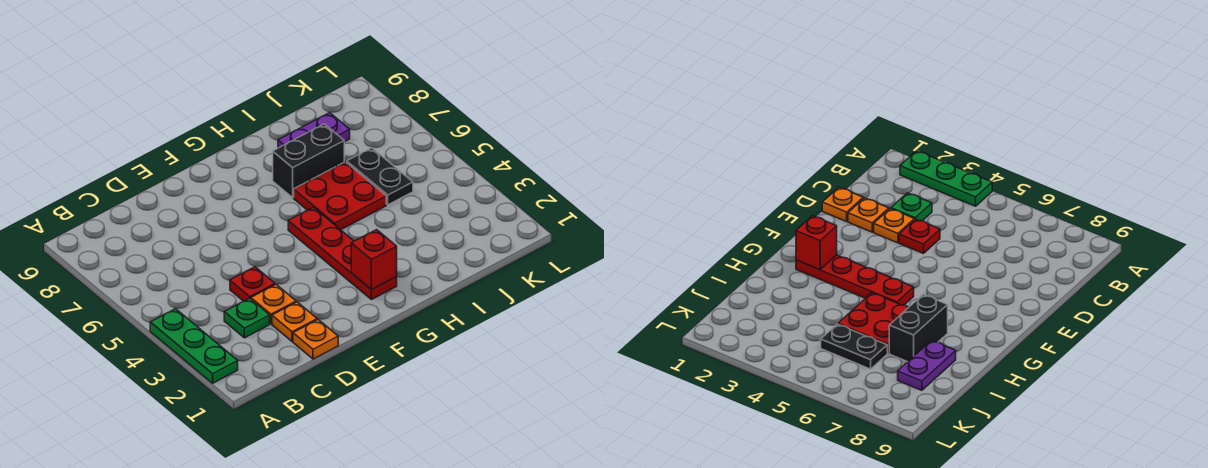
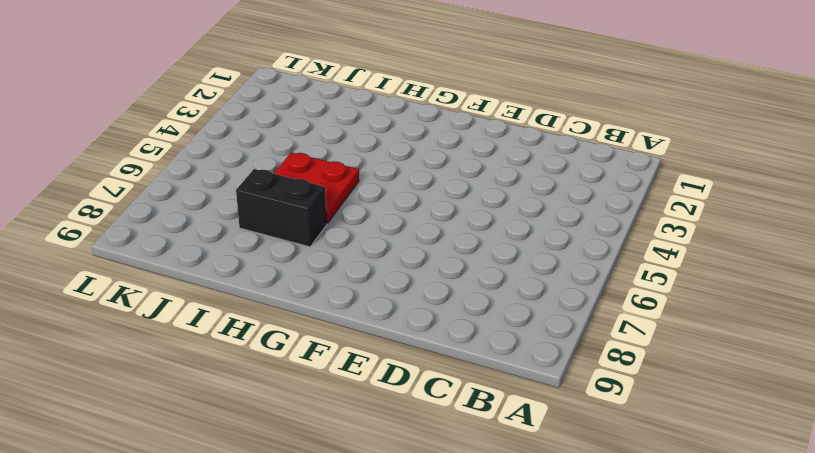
none -> green plate A2:A4 level 1
none -> green plate C3 level 1
none -> orange plate D1 level 1

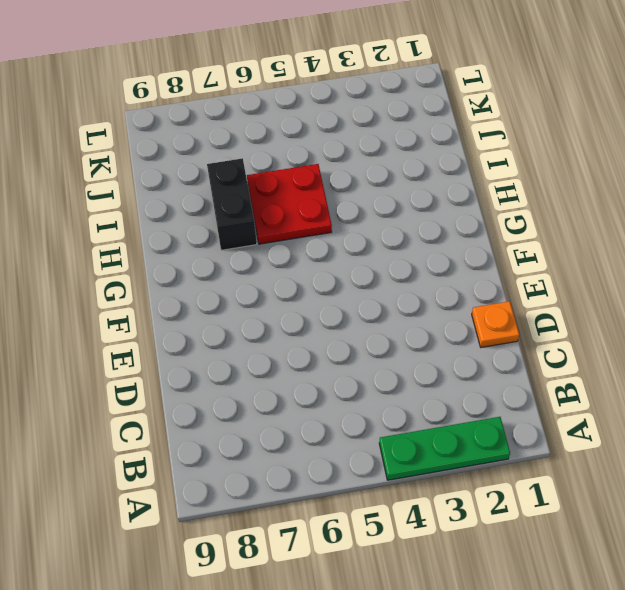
none -> green plate C3 level 1
none -> orange plate D2 level 1
none -> orange plate D3 level 1

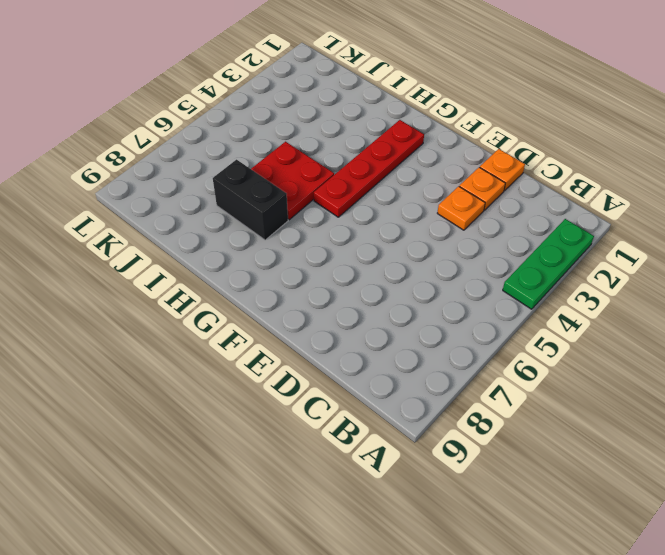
none -> green plate C3 level 1
none -> red plate D4 level 1
none -> purple plate I8:J8 level 1

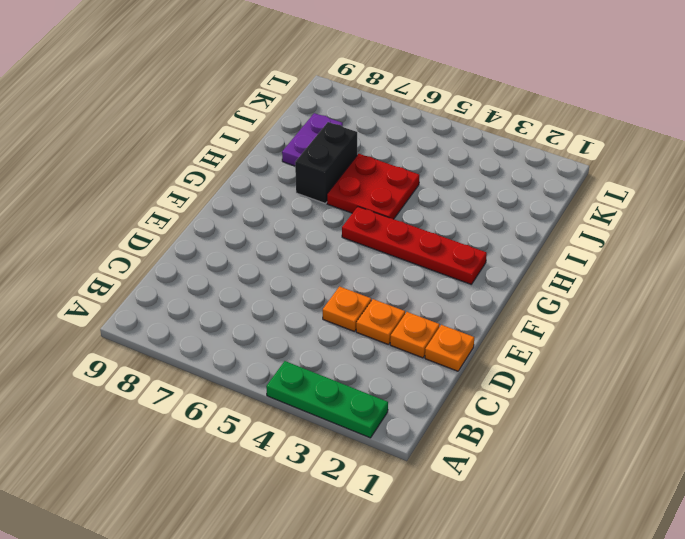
orange plate D4 level 1 -> red plate D4 level 1
none -> green plate C3 level 1
none -> black plate J5:J6 level 1
none -> red brick G2 level 2

